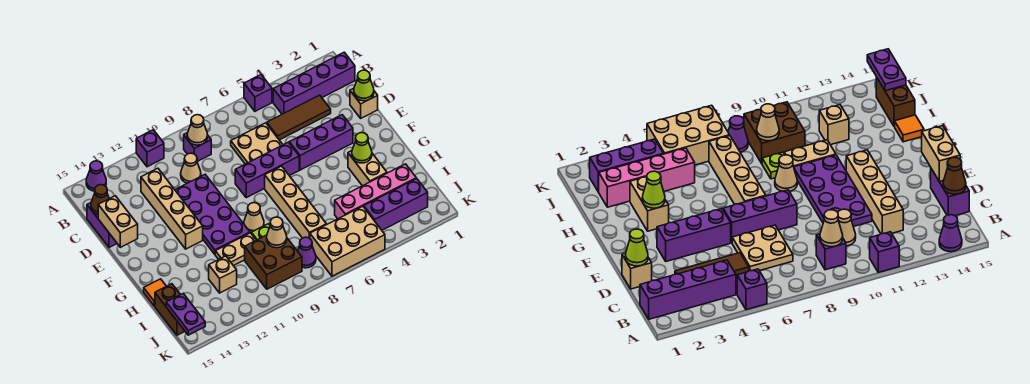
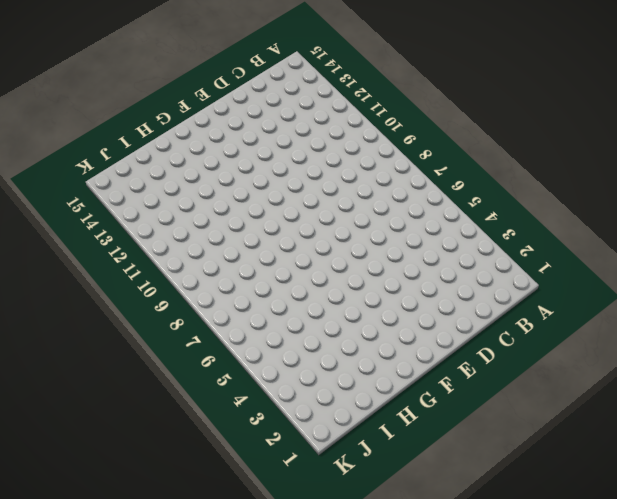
none -> purple brick A5 level 1
none -> purple brick A11 level 1
none -> purple cone A14 level 1
none -> purple brick B1:B4 level 1

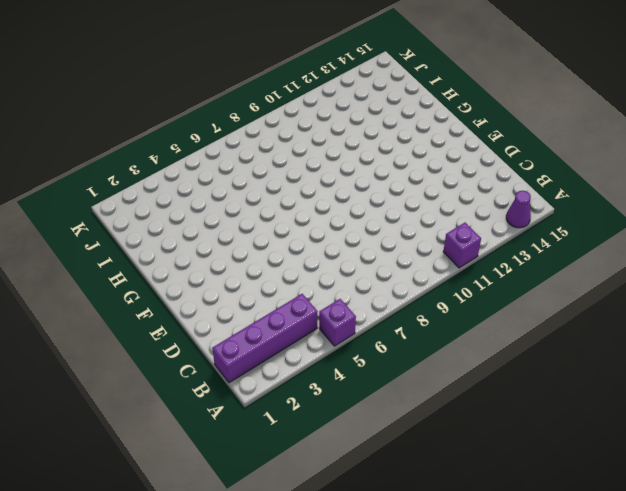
none -> purple brick B9 level 1
none -> brown tile C3:C5 level 1
none -> tan plate C6:D7 level 1
none -> tan cone C10 level 1

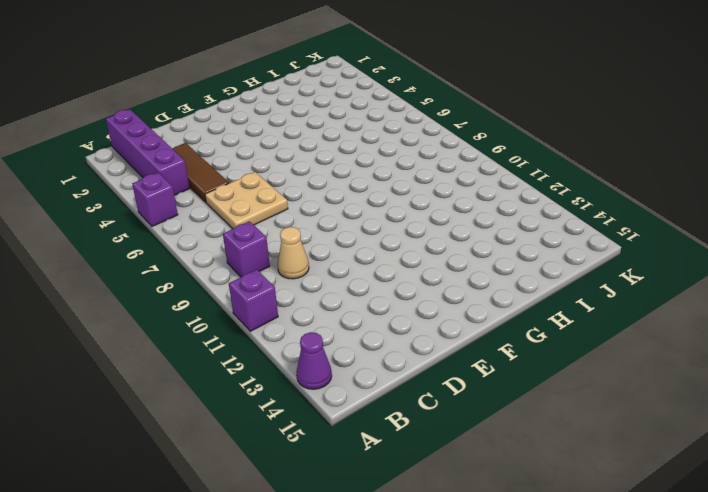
none -> tan brick C12:F12 level 1
none -> purple brick C15:D15 level 1
none -> tan brick D1 level 1
none -> purple plate D10:G11 level 1

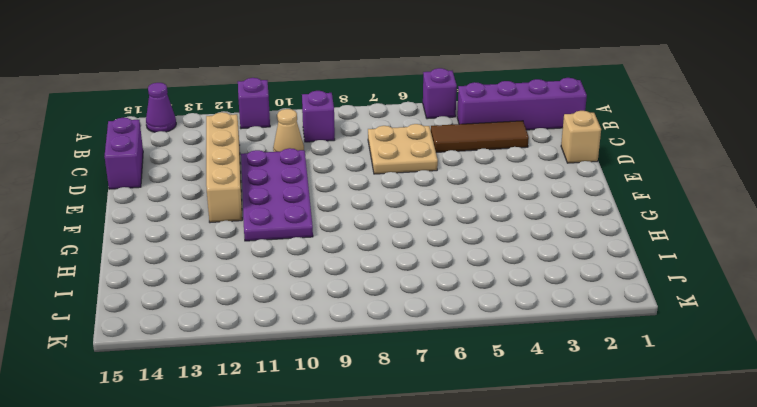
none -> purple brick E3:E5 level 1
none -> purple brick E6:E8 level 1
none -> tan brick F7:I7 level 1
none -> tan brick G3:H3 level 1

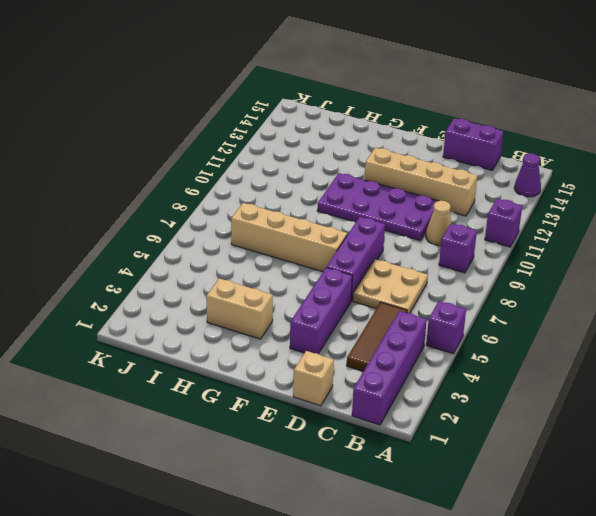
none -> tan cone G9 level 1
none -> lime plate H9 level 1
none -> tan plate H10:H11 level 1
none -> orange tile H15 level 1

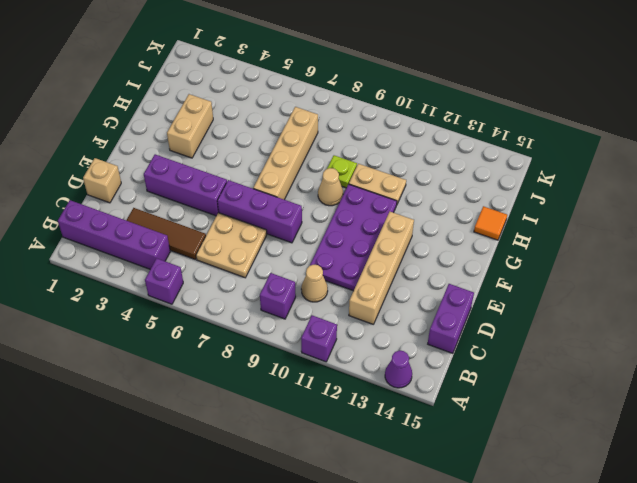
none -> pink brick I2:I5 level 1
none -> brown brick I9:J10 level 1
none -> tan brick I12 level 1
none -> brown brick I15:J15 level 1

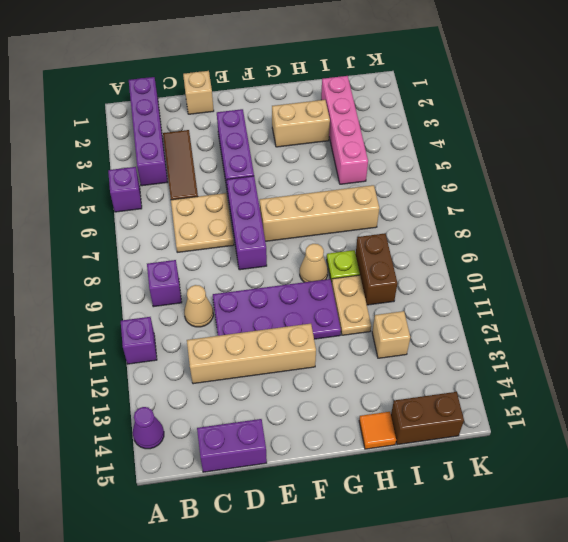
brown brick I9:I10 level 1 -> brown brick I9:J10 level 1
none -> purple brick J2:J4 level 1
none -> tan brick J5:K7 level 1
none -> purple cone J8 level 1
none -> tan cone B9 level 2

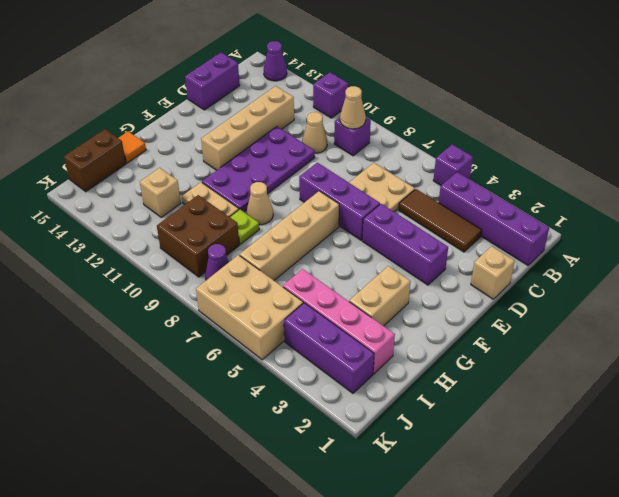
none -> brown cone C15 level 2
none -> lime cone D1 level 2
none -> tan brick D15:E15 level 2
none -> lime cone G3 level 2

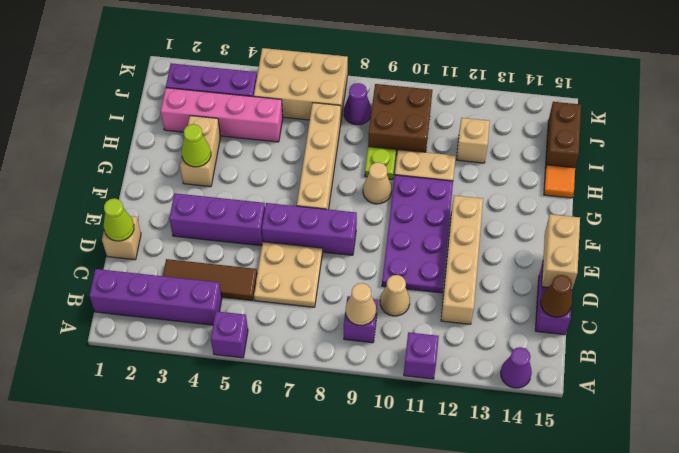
none -> tan cone I9 level 2
none -> purple plate J15:K15 level 2

